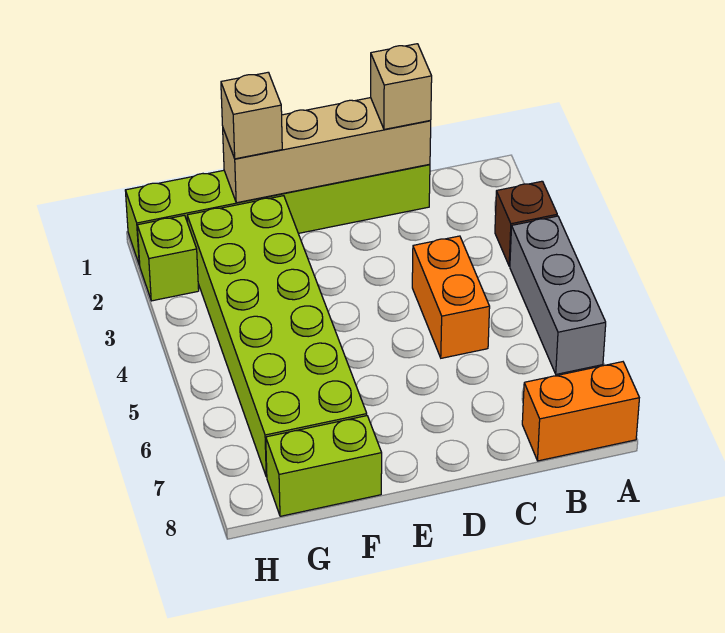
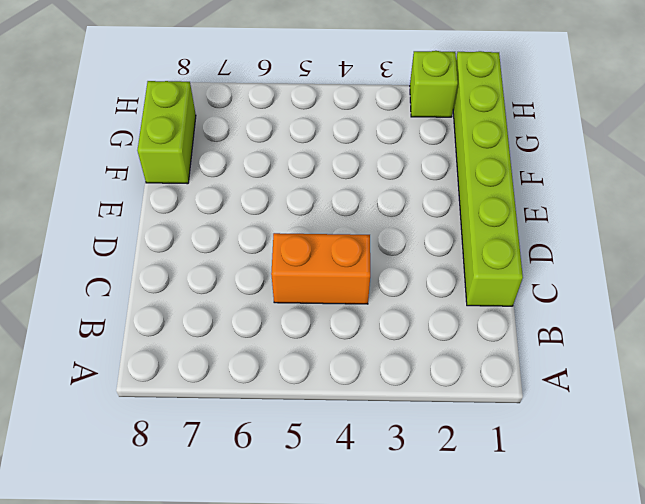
none -> brown brick A3 level 1
none -> grey brick A4:A6 level 1

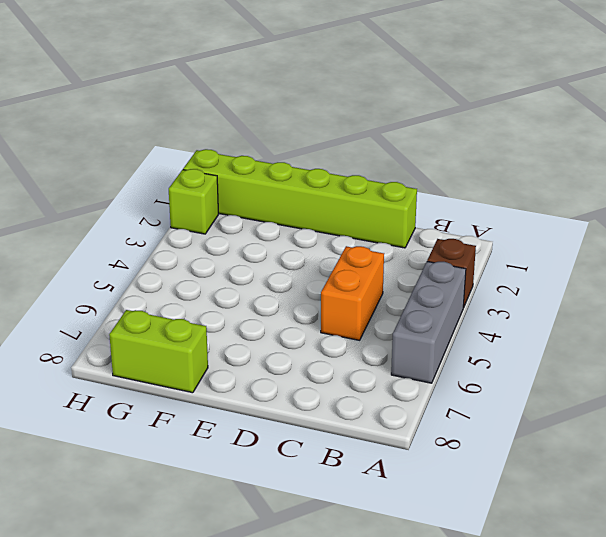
none -> orange brick A8:B8 level 1
none -> lime brick F2:G7 level 1

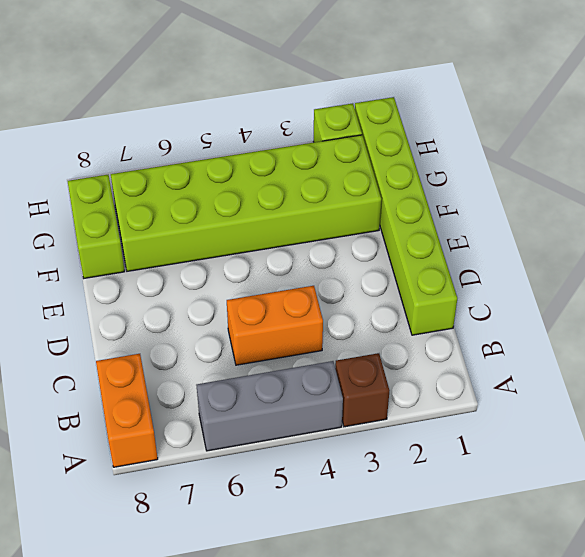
none -> tan brick C1:F1 level 2
none -> tan brick C1 level 3

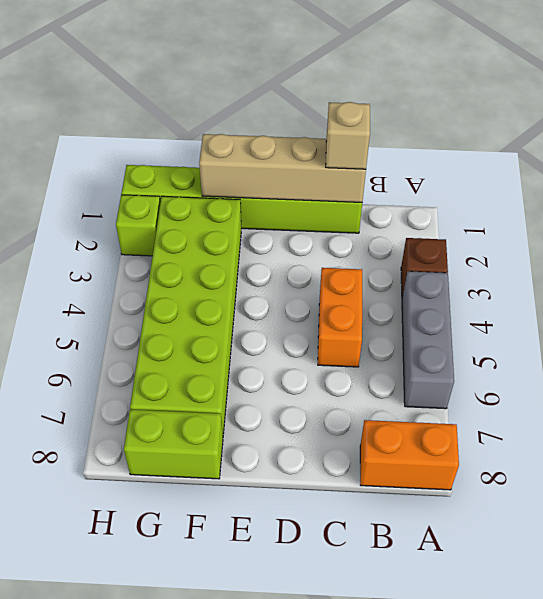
none -> tan brick F1 level 3

